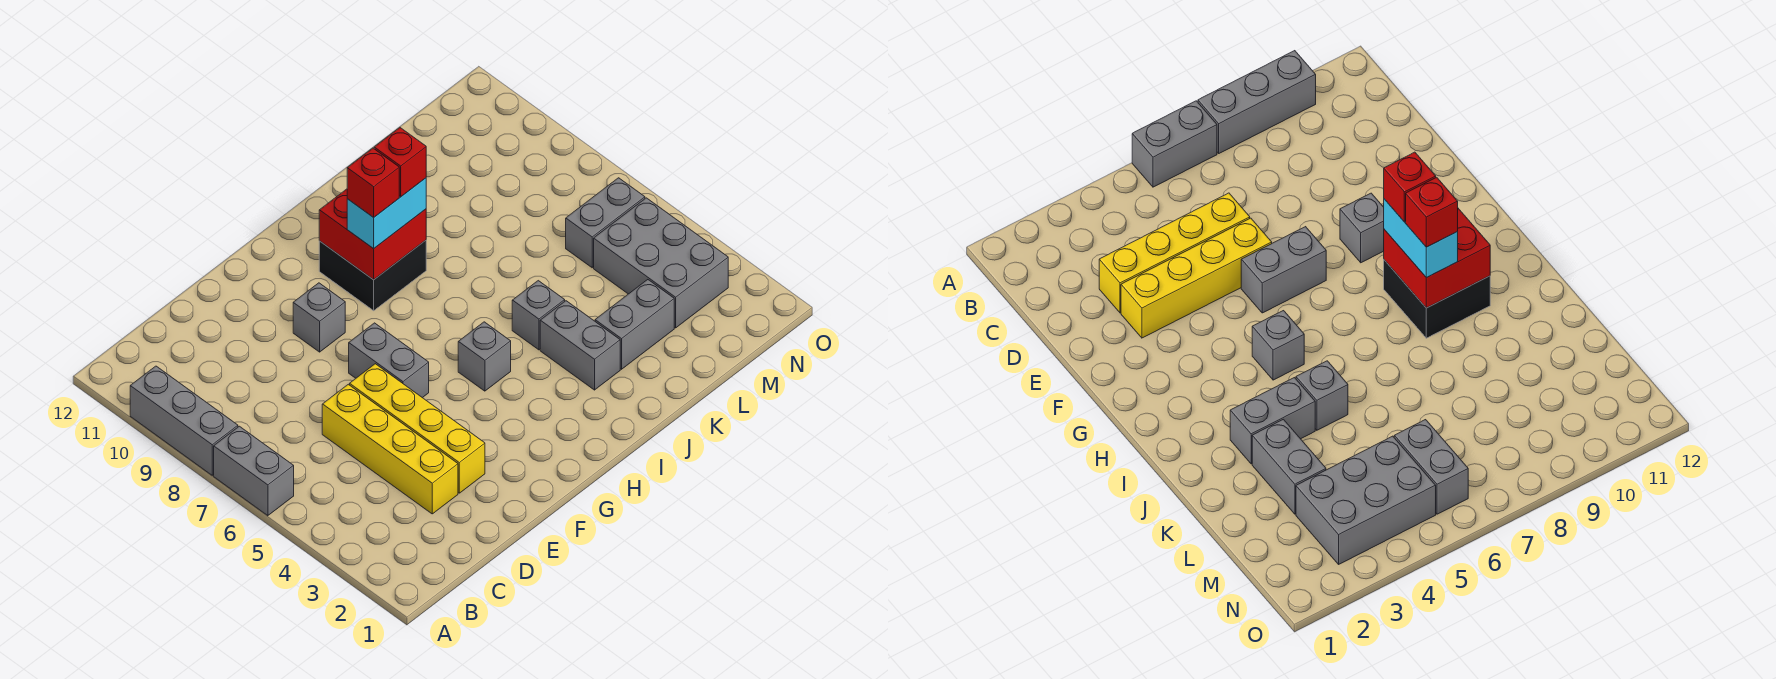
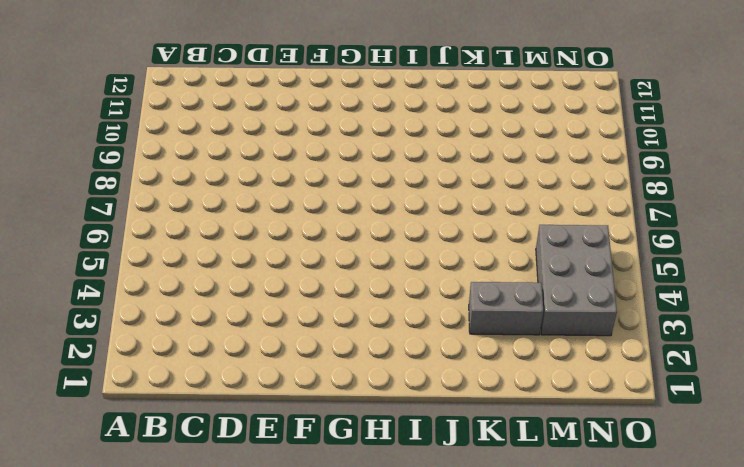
none -> grey brick A6:A7 level 1
none -> grey brick A8:A10 level 1
none -> yellow brick D3:D6 level 1

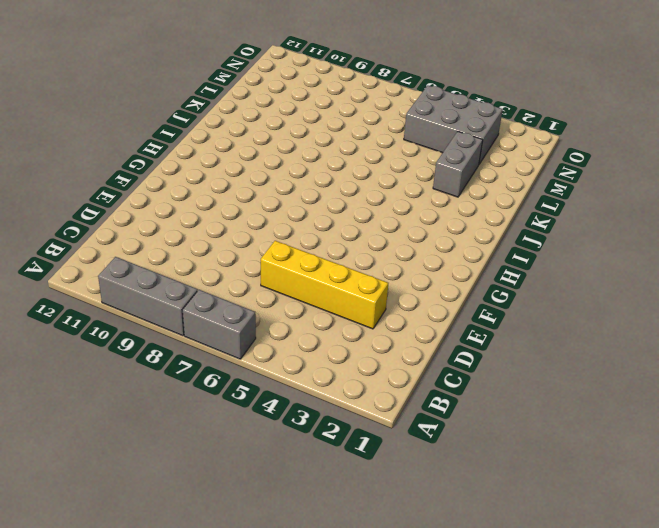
none -> yellow brick E3:E6 level 1
none -> grey brick F6:F7 level 1
none -> grey brick F9 level 1

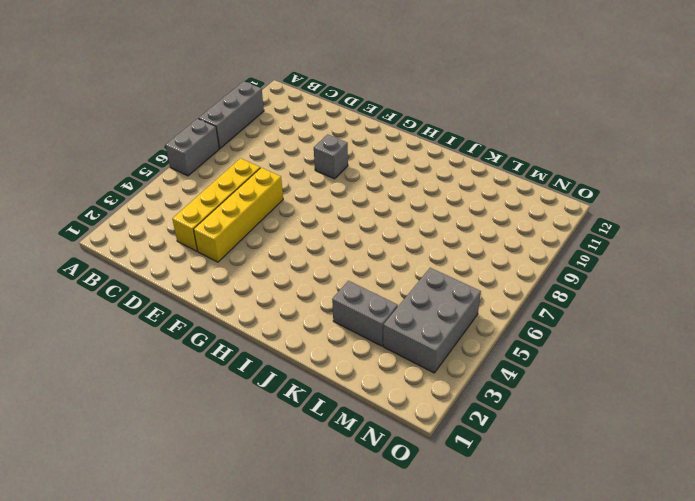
none -> grey brick F6:F7 level 1
none -> grey brick H5 level 1
none -> black brick H9:I10 level 1

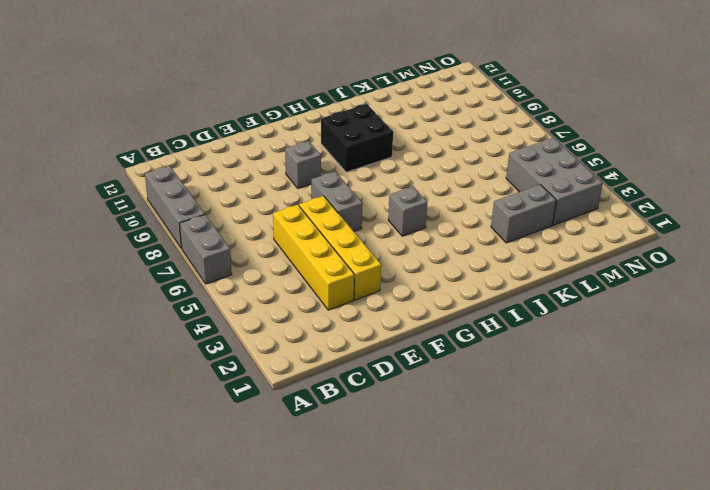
none -> grey brick J3:J4 level 1
none -> grey brick J5 level 1
none -> grey brick M6:N6 level 1

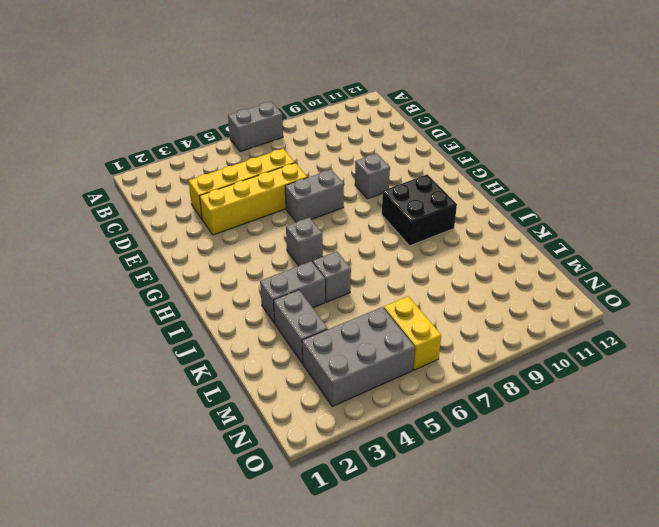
yellow brick M6:N6 level 1 -> grey brick M6:N6 level 1
none -> grey brick A8:A10 level 1
none -> red brick H9:I10 level 2
none -> cyan brick H9:I9 level 3

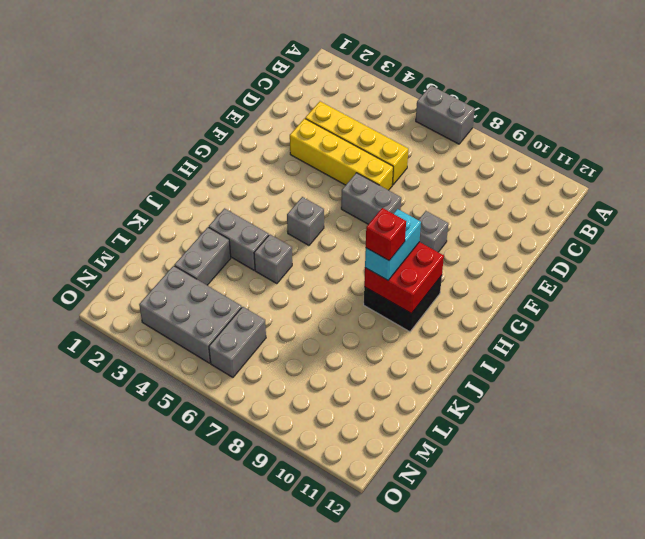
none -> grey brick A8:A10 level 1
none -> red brick H9 level 4

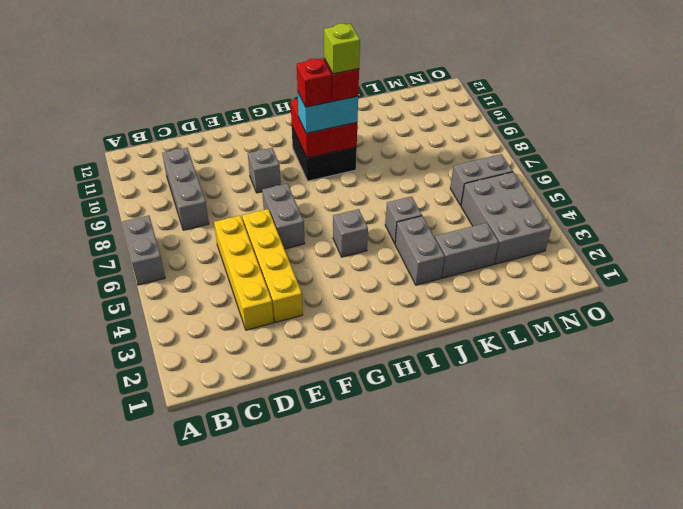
grey brick C8:C10 level 1 -> grey brick A8:A10 level 1
lime brick I9 level 5 -> none

